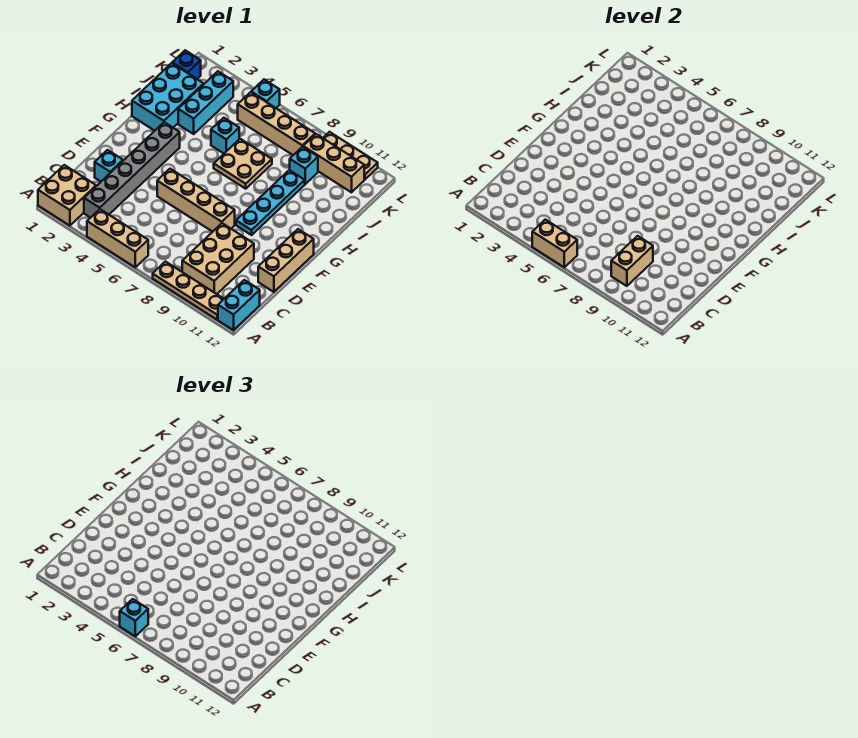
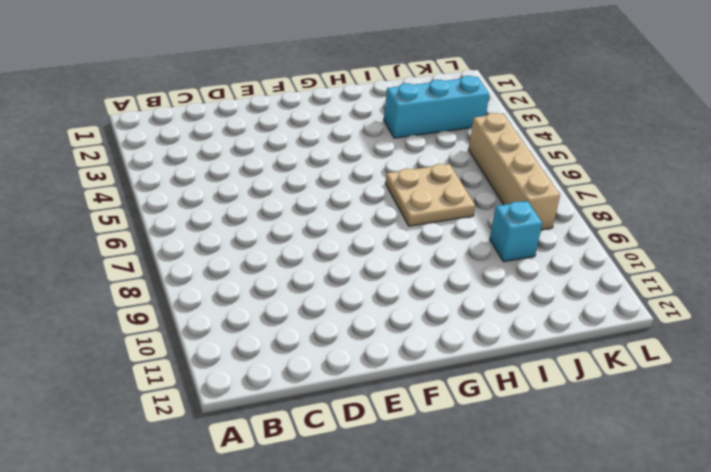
none -> tan brick A1:B2 level 1
none -> tan brick A4:A6 level 1
none -> tan plate A8:A11 level 1

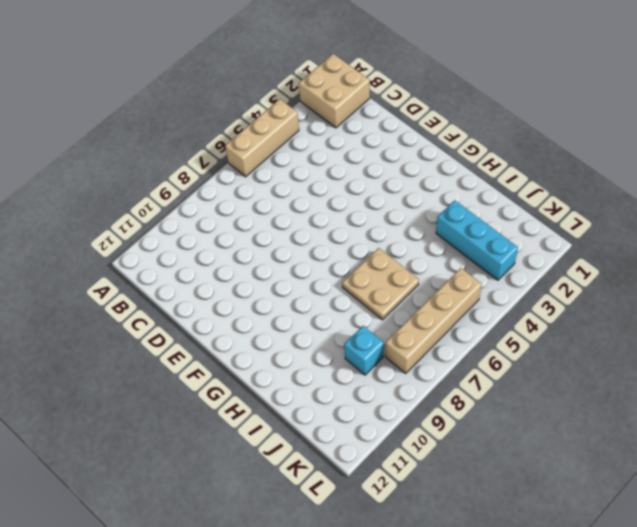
none -> tan plate A8:A11 level 1
none -> cyan brick A12:B12 level 1
none -> grey brick B3:G3 level 1

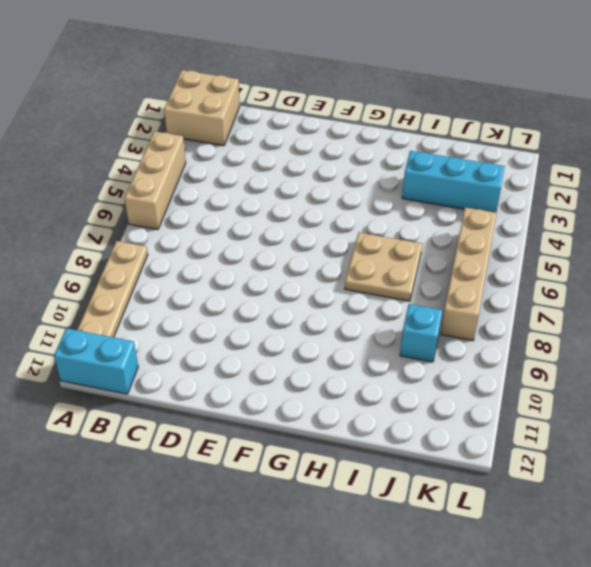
none -> grey brick B3:G3 level 1
none -> tan brick B9:D10 level 1
none -> cyan brick D2 level 1

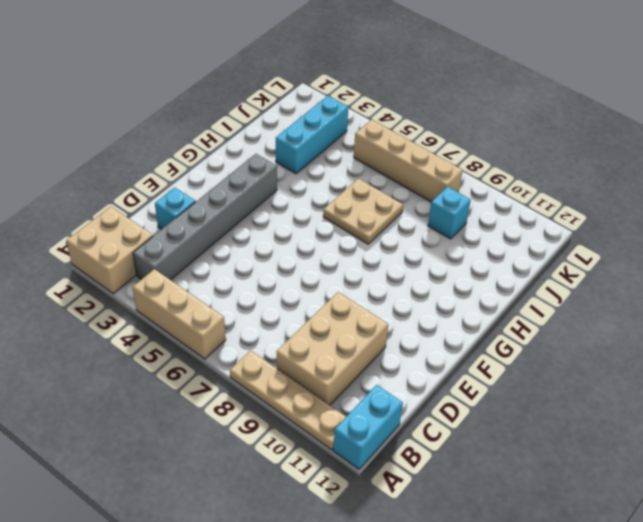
none -> tan brick D12:F12 level 1
none -> tan brick E5:E8 level 1
none -> cyan plate F9:I9 level 1

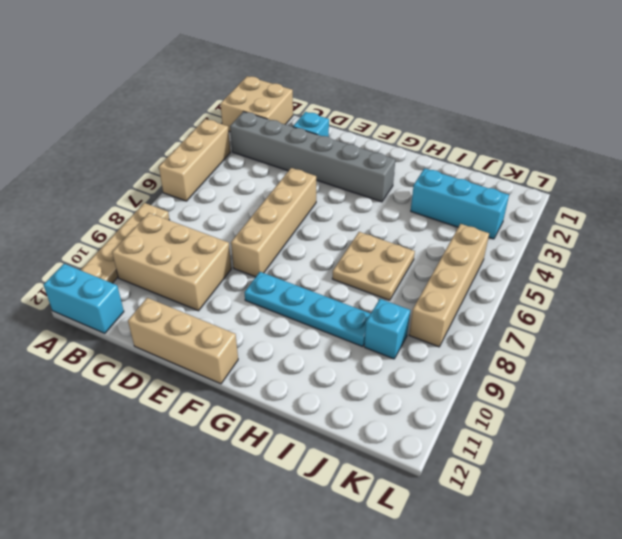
none -> cyan brick H1:J2 level 1
none -> cyan brick I5 level 1
none -> blue brick K1 level 1

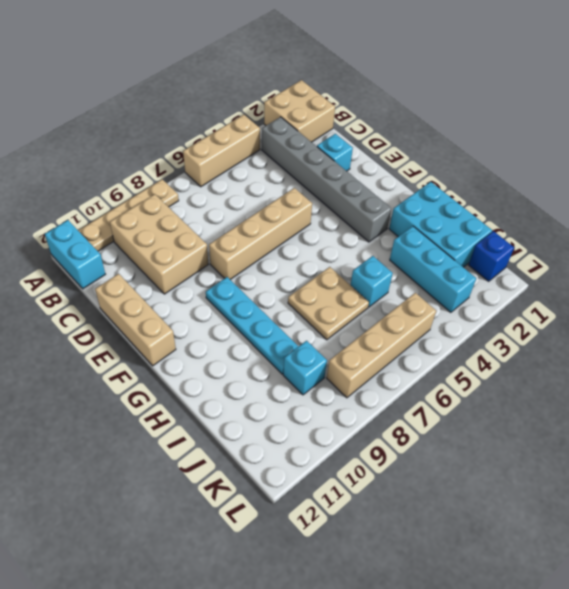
none -> tan brick K9:K11 level 1
none -> cyan brick L5 level 1
none -> tan plate L9:L11 level 1

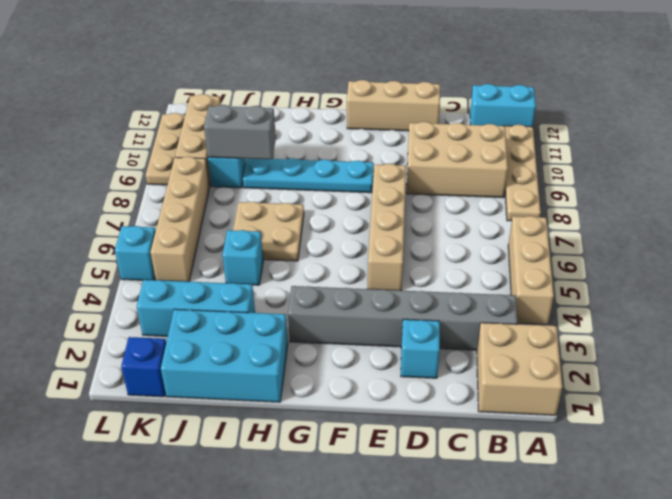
grey brick I9:J9 level 2 -> none
none -> tan brick A5:A6 level 2
none -> tan brick B9:C9 level 2
none -> cyan brick A6 level 3

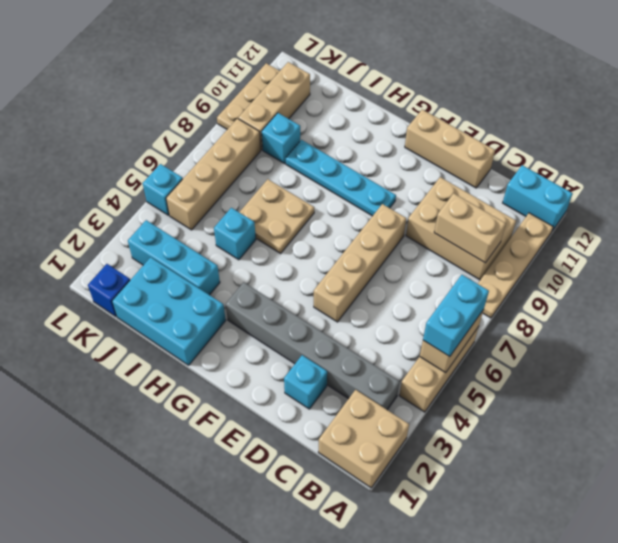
cyan brick A5:A6 level 3 -> cyan brick A6 level 3

